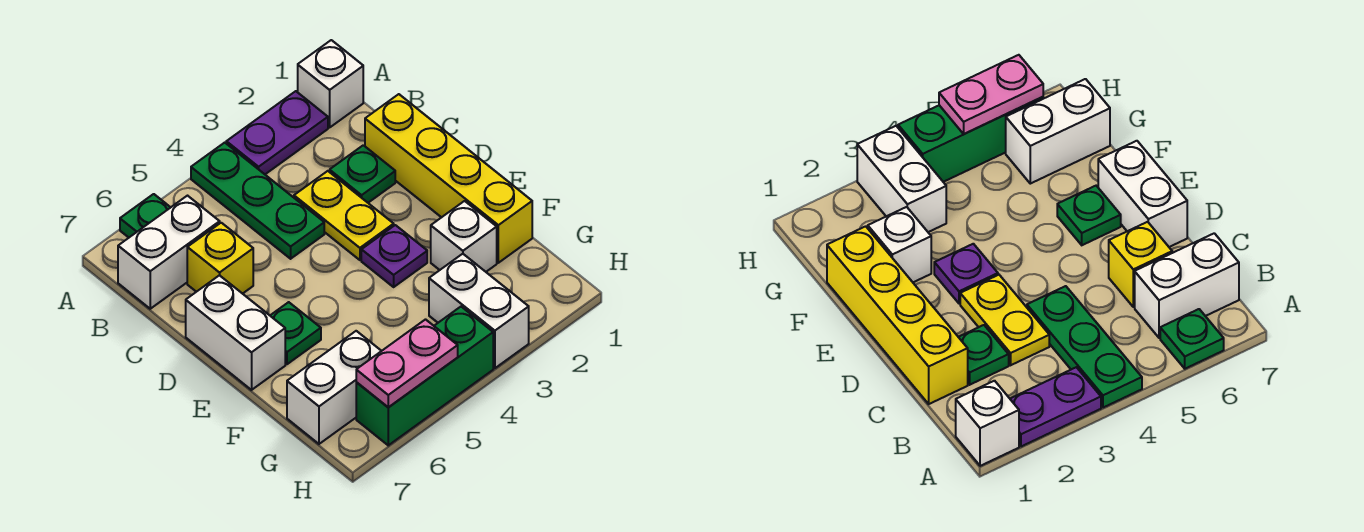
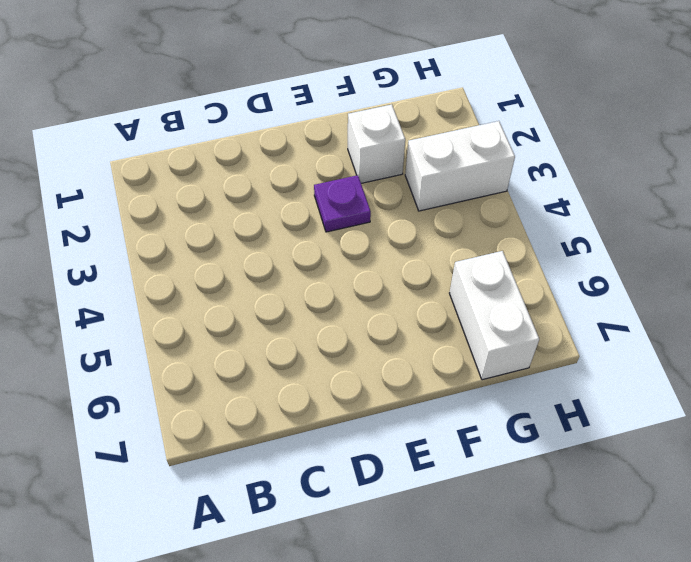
none -> white brick A1 level 1
none -> purple plate A2:A3 level 1
none -> green plate A4:C4 level 1

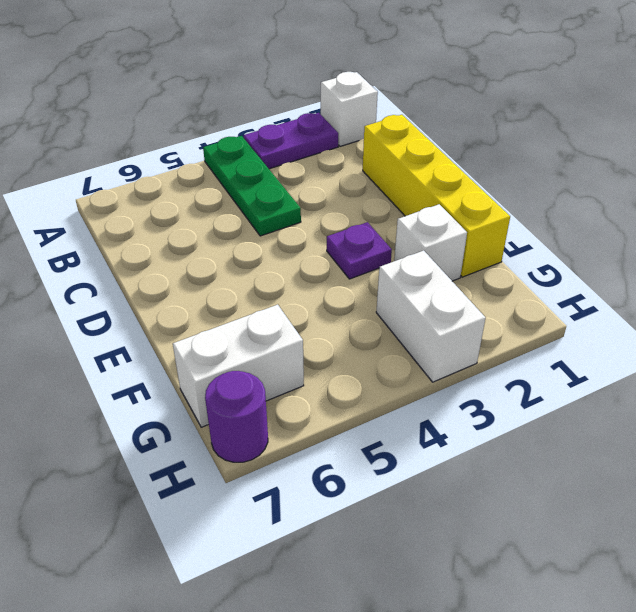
purple round brick H7 level 1 -> none
none -> green plate A6 level 1
none -> white brick B6:B7 level 1
none -> green plate C2 level 1

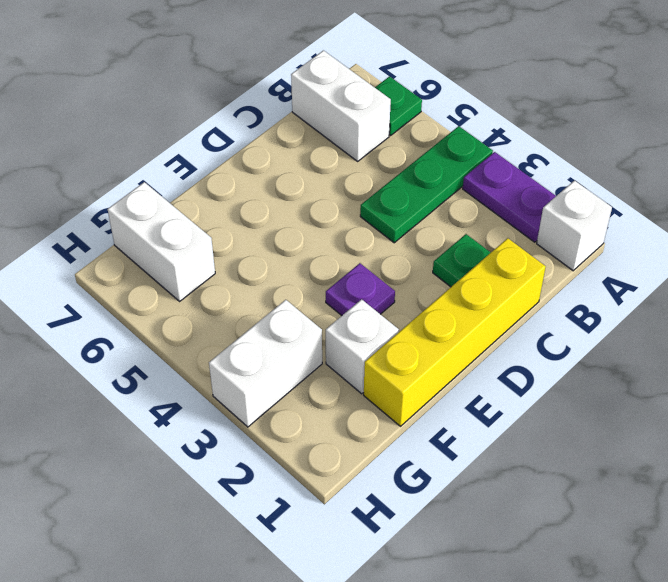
none -> yellow plate C3:D3 level 1
none -> yellow brick C6 level 1
none -> white brick D7:E7 level 1

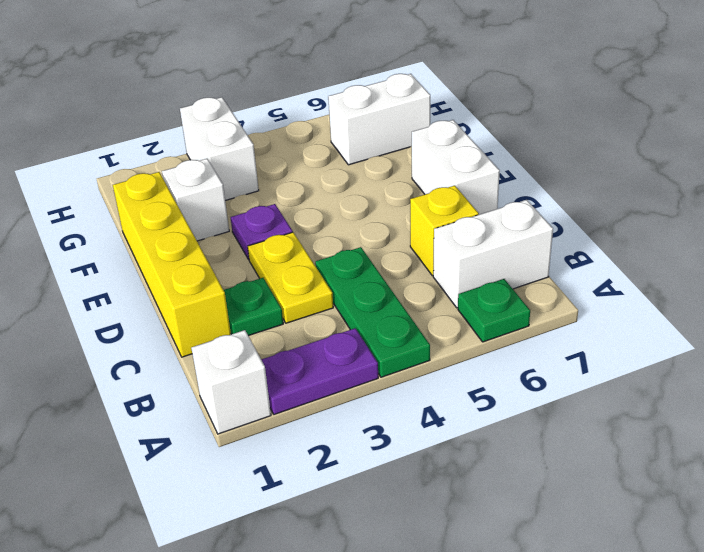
none -> green plate E6 level 1
none -> green brick H4:H6 level 1
none -> pink plate H5:H6 level 2

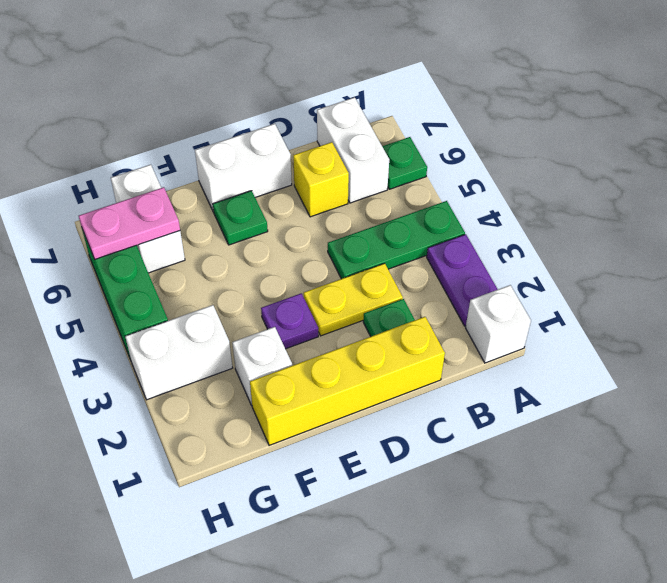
pink plate G6:H6 level 2 -> pink plate H5:H6 level 2

